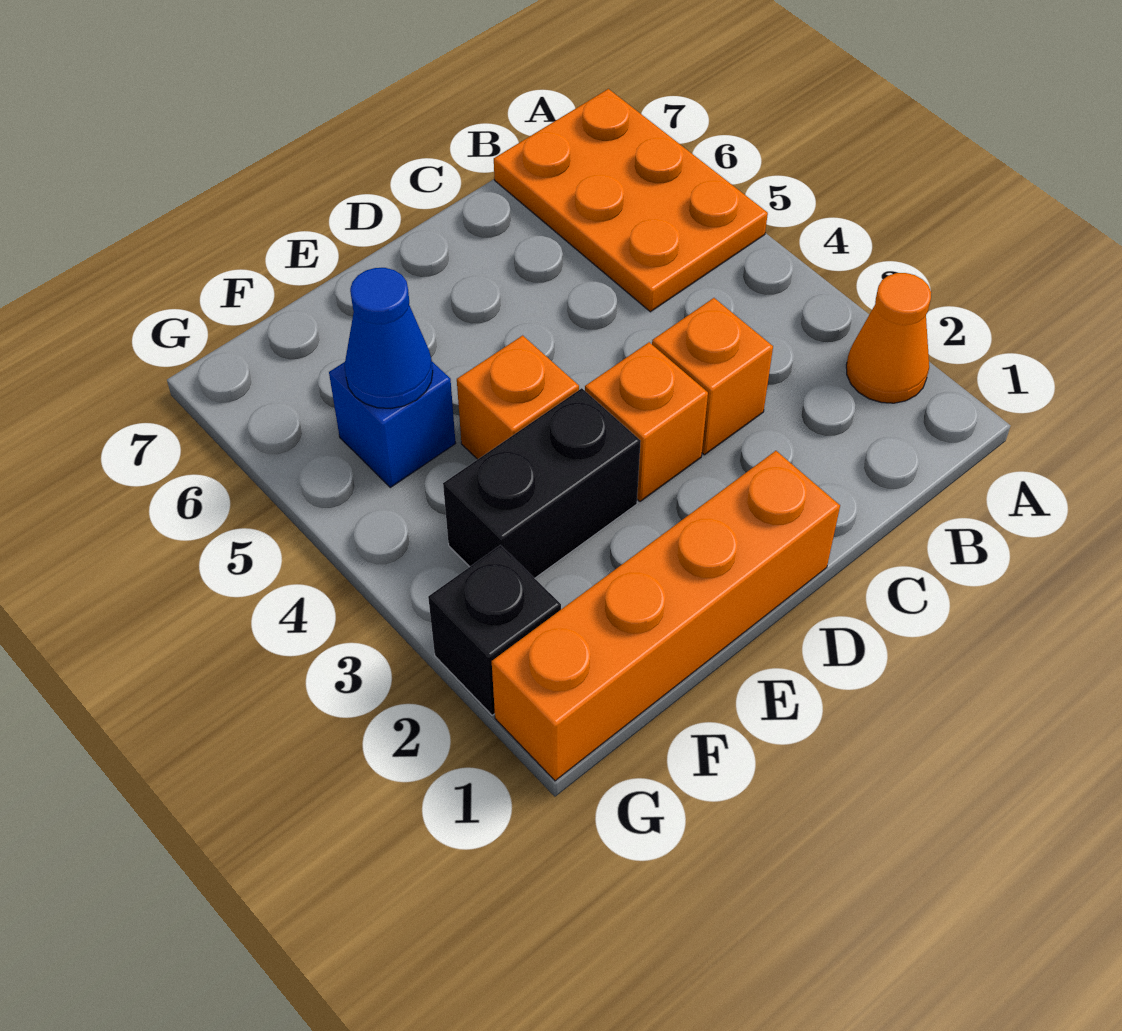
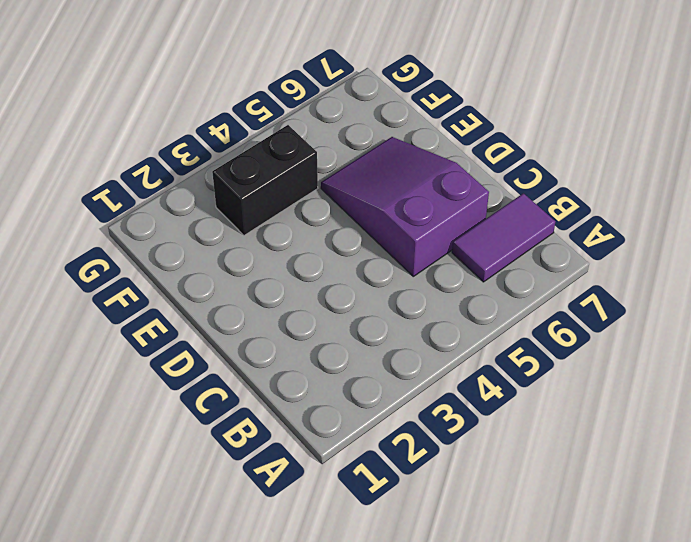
purple tile B6:B7 level 1 -> orange plate A5:B7 level 1
purple slope C5:E6 level 1 top C -> none
black brick F3:F4 level 1 -> black brick E3:F3 level 1
none -> orange cone A2 level 1
none -> orange brick C3 level 1

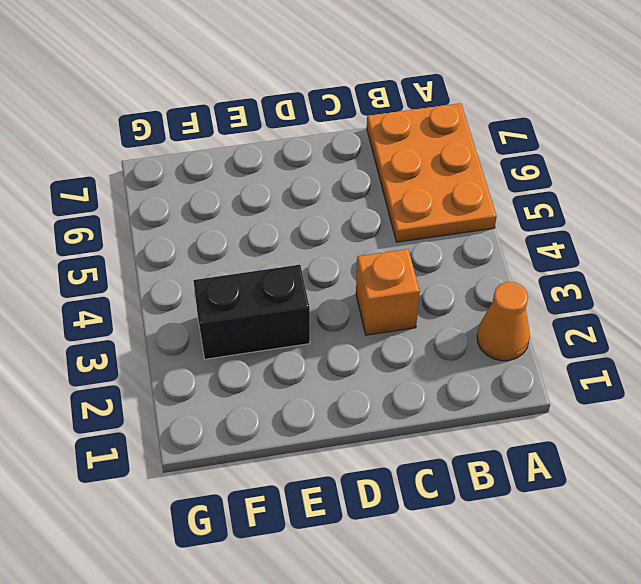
none -> orange brick D1:G1 level 1
none -> orange brick D3 level 1

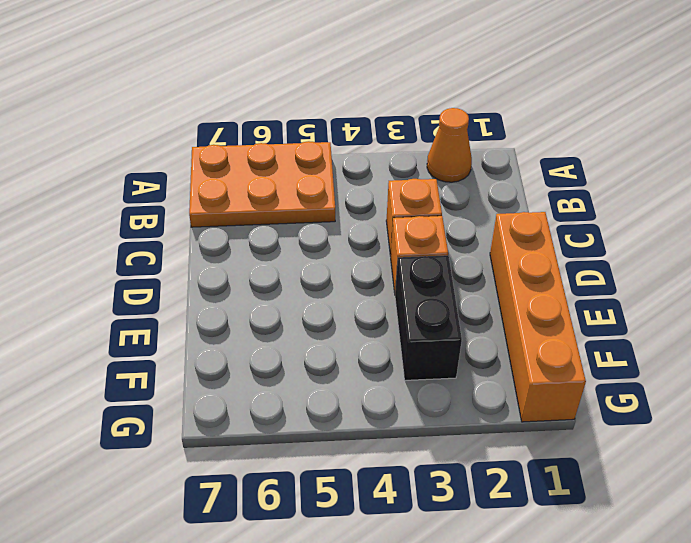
none -> orange brick E4 level 1
none -> blue brick F5 level 1

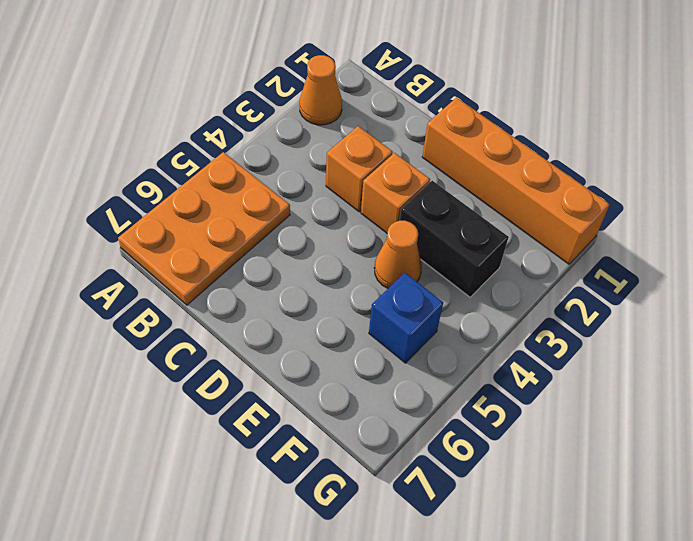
orange cone E4 level 1 -> orange brick E4 level 1
none -> black brick G2 level 1
none -> blue cone F5 level 2

